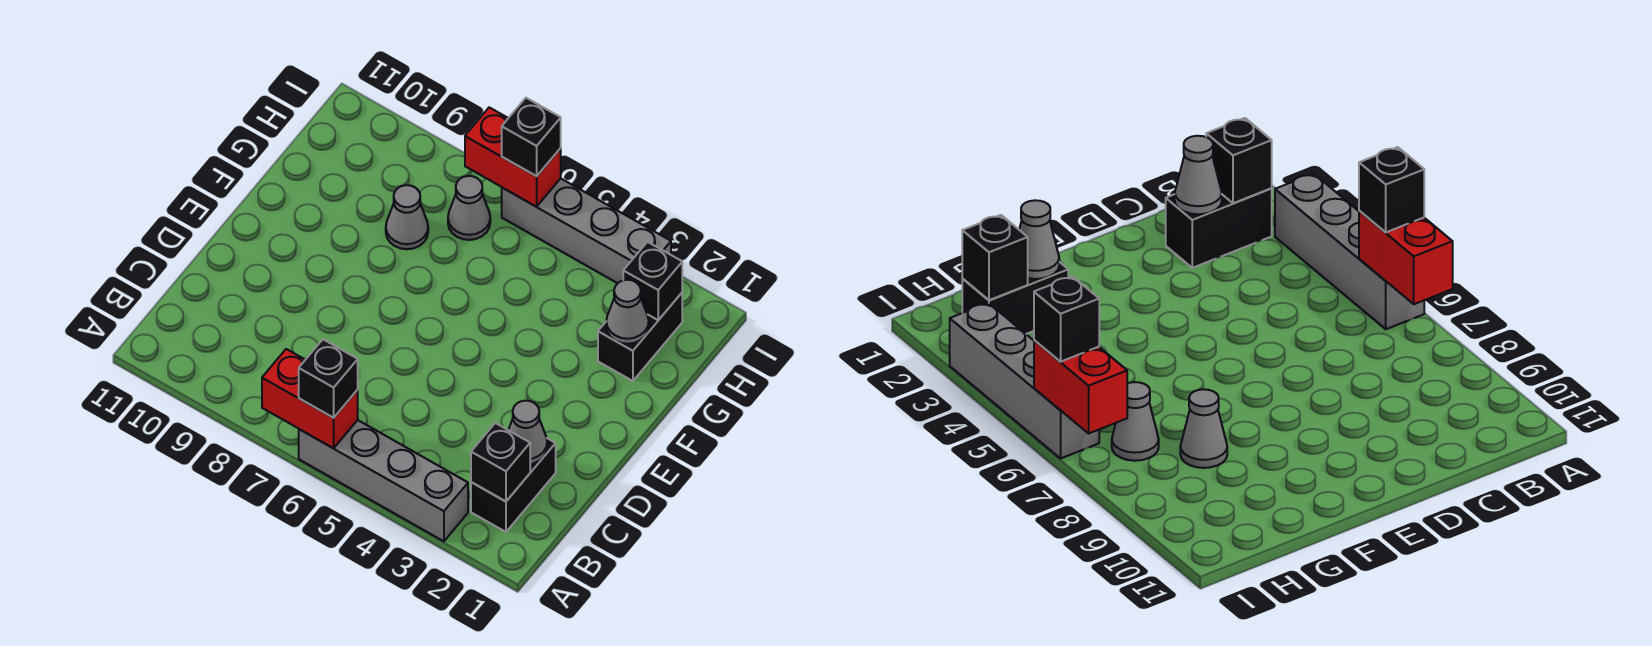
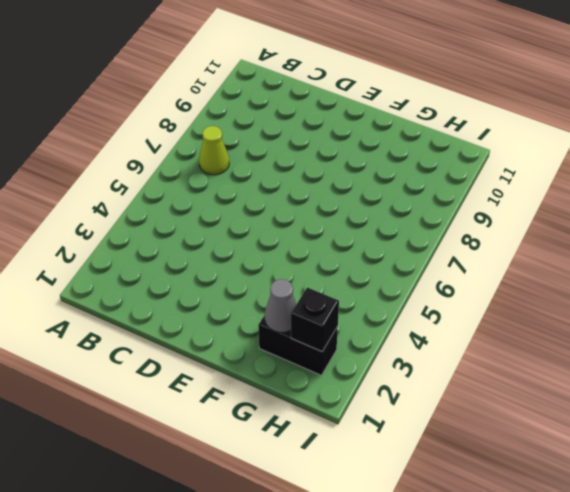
lime cone B7 level 1 -> none
none -> grey brick A3:A6 level 1
none -> black brick B2:C2 level 1
none -> grey cone G8 level 1

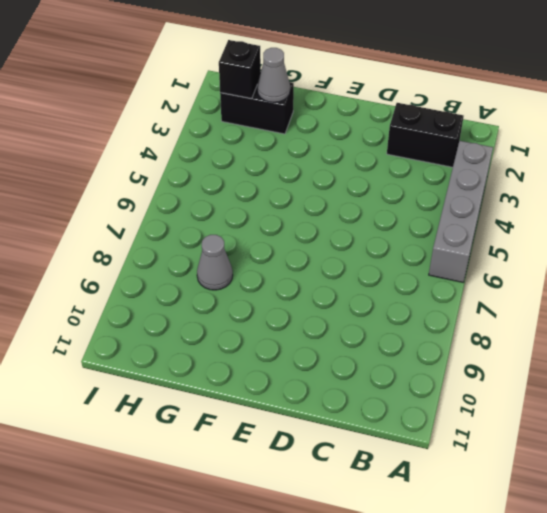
none -> grey cone H7 level 1
none -> grey brick I3:I6 level 1
none -> red brick A6:A7 level 2

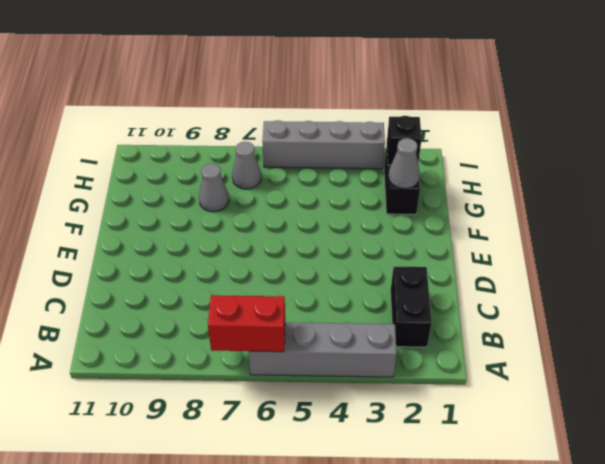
none -> black brick B2 level 2
none -> grey cone C2 level 2
none -> red brick I6:I7 level 2

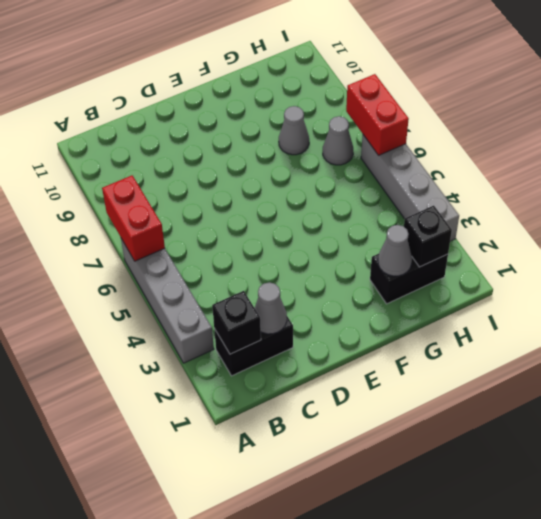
none -> black brick A6 level 3
none -> black brick I6 level 3

